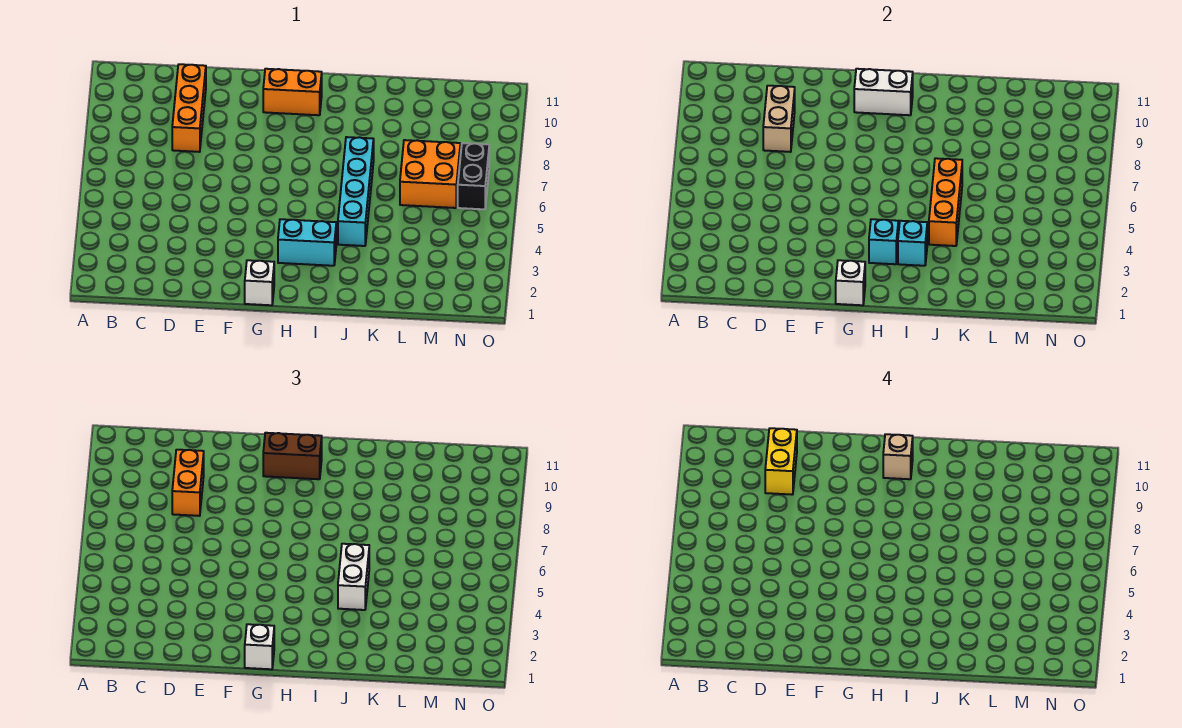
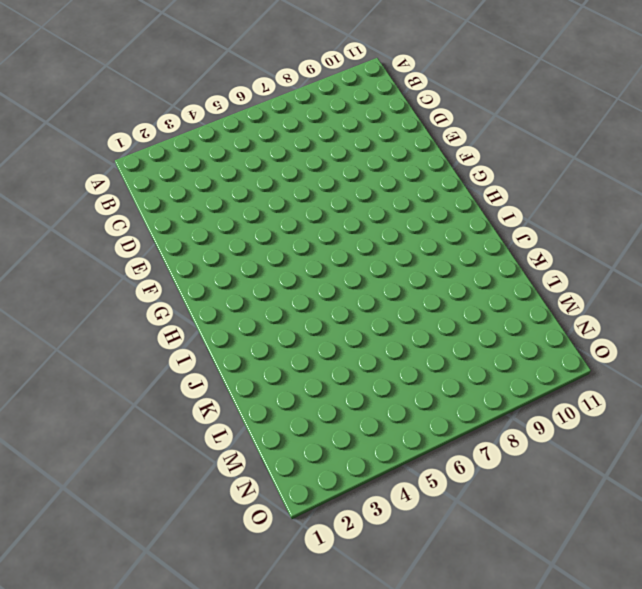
none -> orange brick D8:D10 level 1
none -> white brick G1 level 1
none -> orange brick G10:H10 level 1

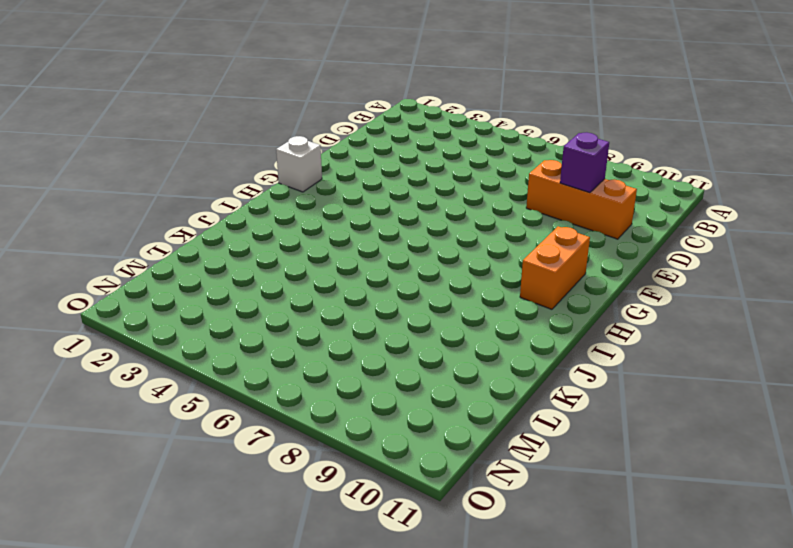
purple brick D9 level 2 -> tan brick D8:D9 level 2
none -> cyan brick H3:I3 level 1
none -> cyan brick J4:J7 level 1
none -> orange brick L6:M7 level 1

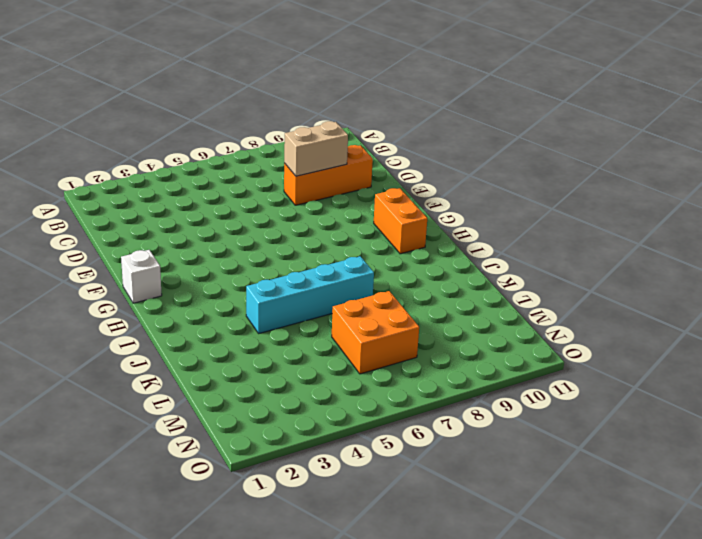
none -> cyan brick H3:I3 level 1
none -> black brick N6:N7 level 1
none -> white brick G1 level 2

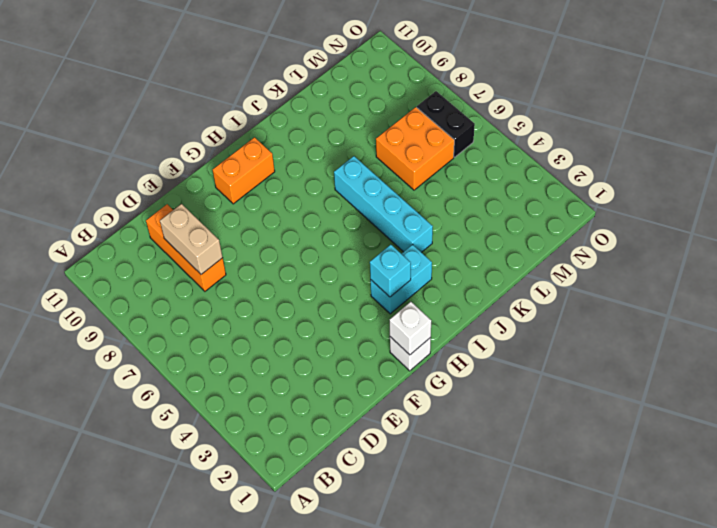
none -> white brick G10:H10 level 2
none -> cyan brick I3 level 2
none -> orange brick J4:J6 level 2

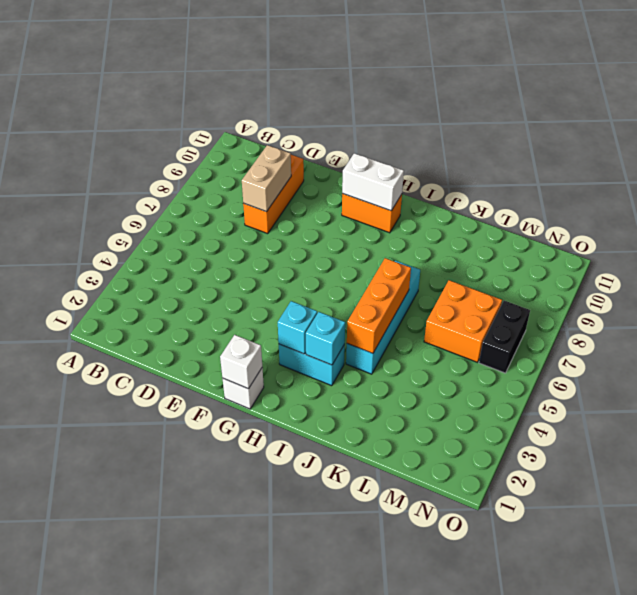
none -> orange brick D8:D9 level 3
none -> white brick G1 level 3
none -> brown brick G10:H10 level 3

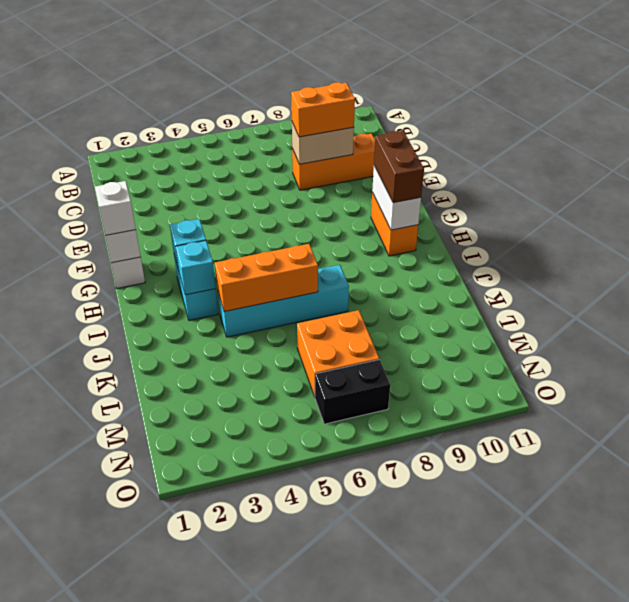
none -> white brick J4:J5 level 3
none -> yellow brick D9:D10 level 4
none -> tan brick H10 level 4

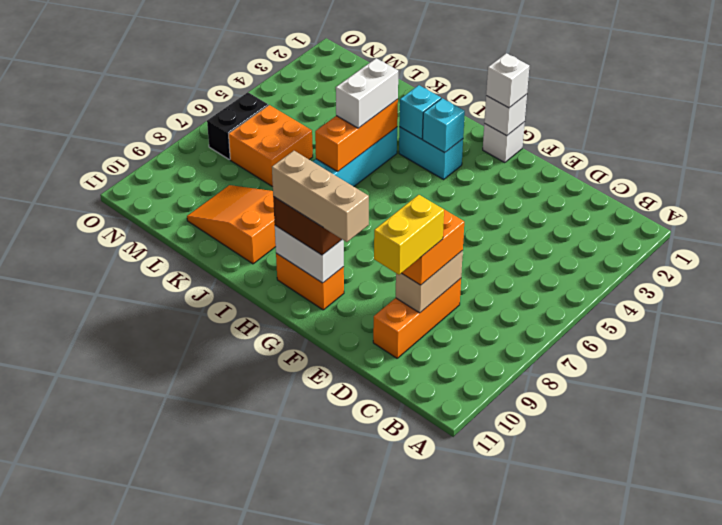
tan brick F10:H10 level 4 -> tan brick H10 level 4
orange slope J9:L10 level 1 top J -> none

